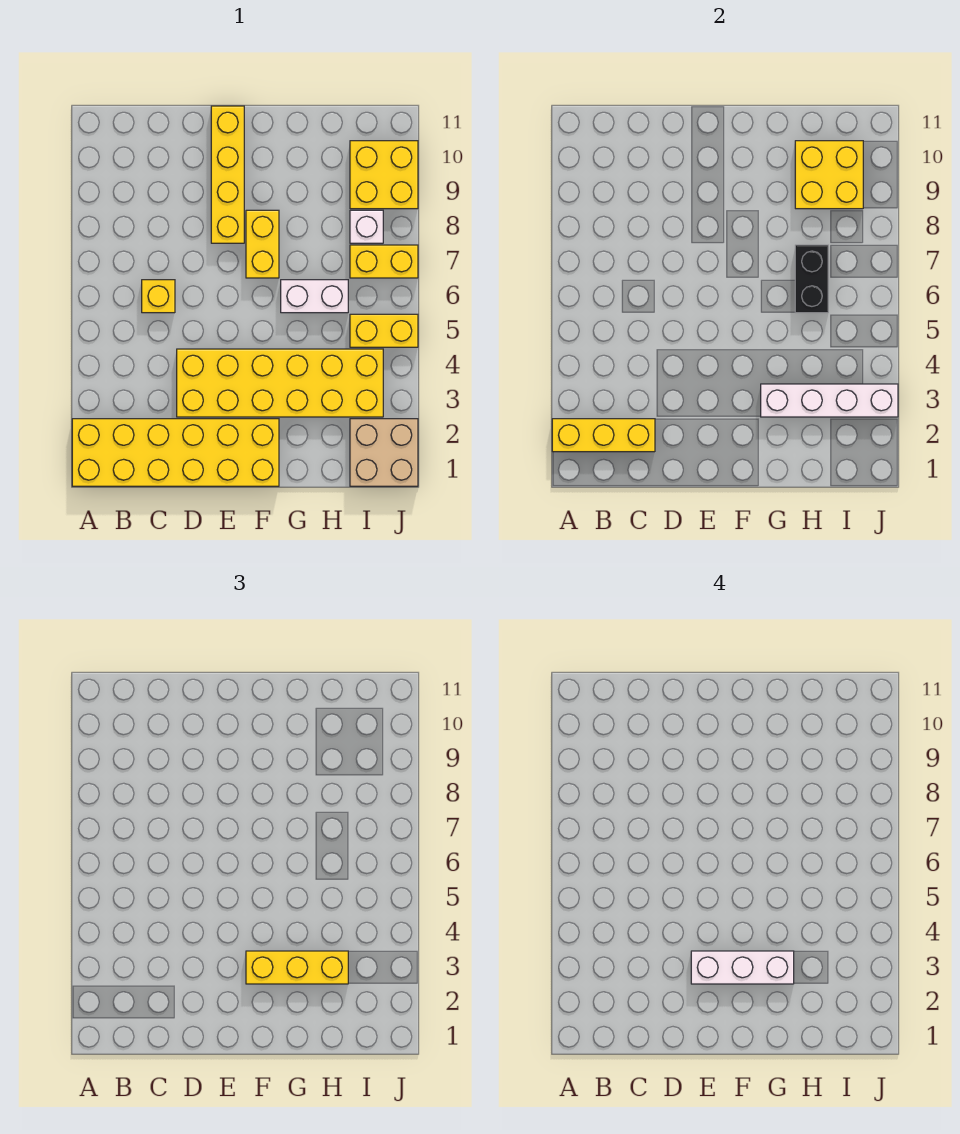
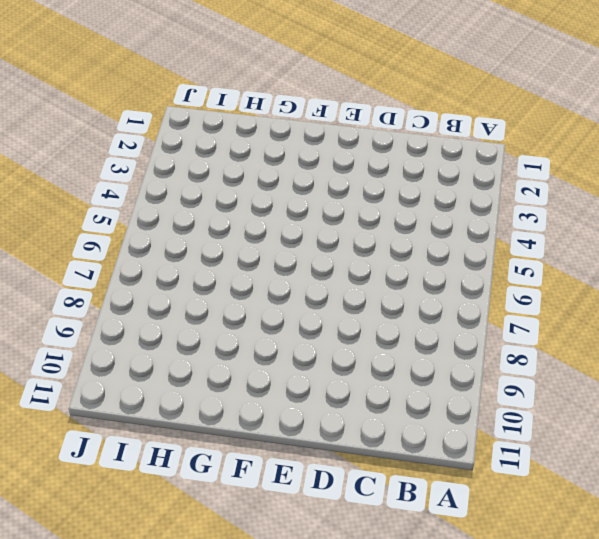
none -> yellow brick A1:F2 level 1
none -> yellow brick C6 level 1
none -> yellow brick D3:I4 level 1

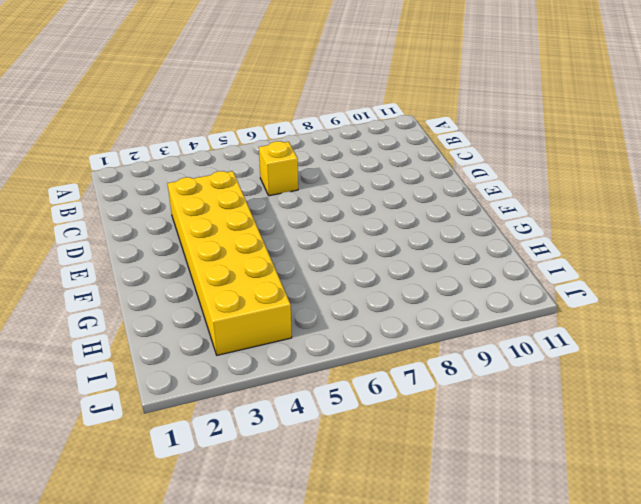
none -> yellow brick A1:F2 level 1
none -> yellow brick E8:E11 level 1
none -> yellow brick F7:F8 level 1

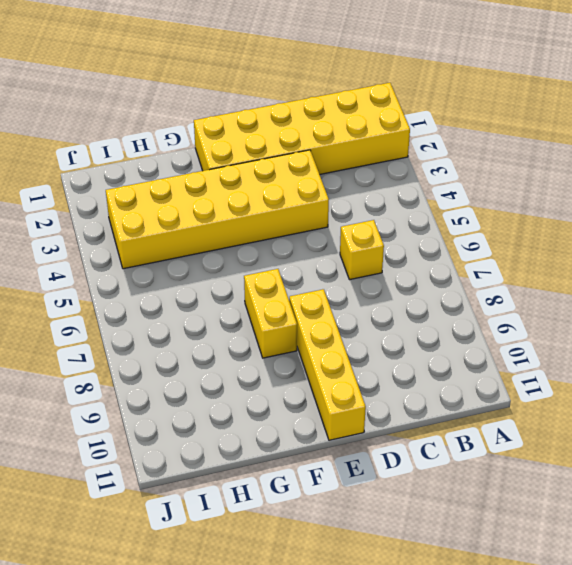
none -> white brick G6:H6 level 1
none -> tan brick I1:J2 level 1
none -> yellow brick I5:J5 level 1

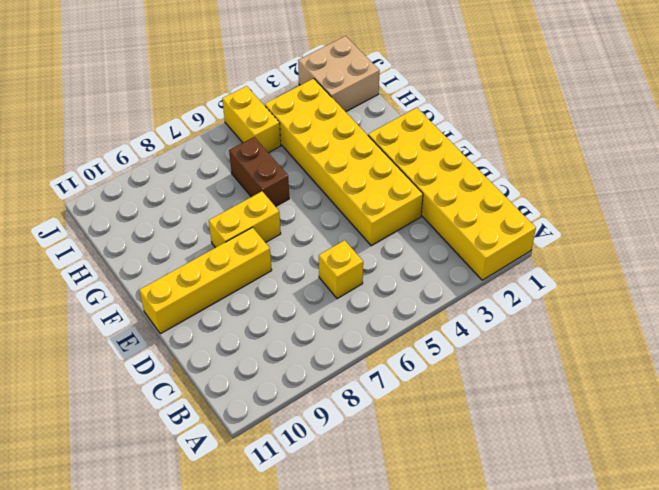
brown brick G6:H6 level 1 -> white brick G6:H6 level 1
none -> yellow brick I7:J7 level 1
none -> white brick I8 level 1
none -> yellow brick I9:J10 level 1

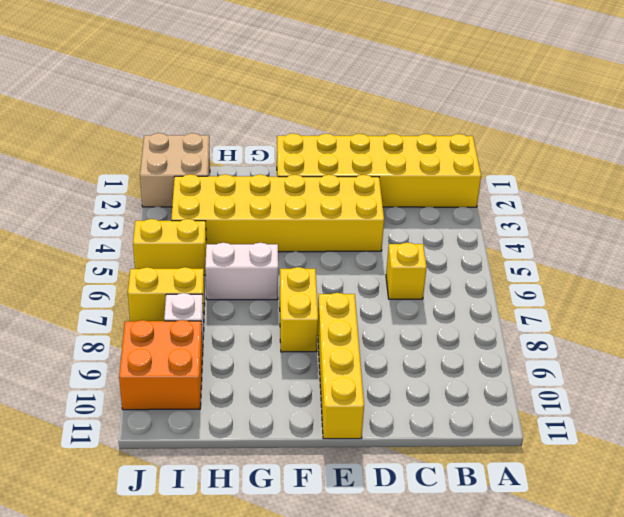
orange brick I9:J10 level 1 -> yellow brick I9:J10 level 1
none -> yellow brick A2:C2 level 2
none -> white brick G3:J3 level 2
none -> black brick H6:H7 level 2

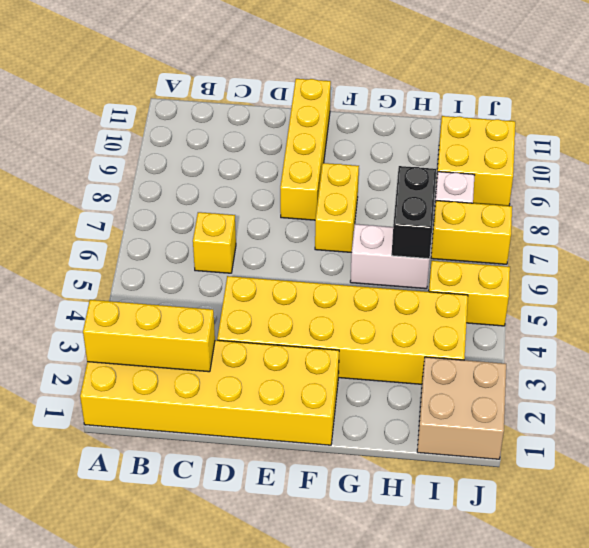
none -> white brick G3:J3 level 2
none -> yellow brick H9:I10 level 2
none -> yellow brick F3:H3 level 3

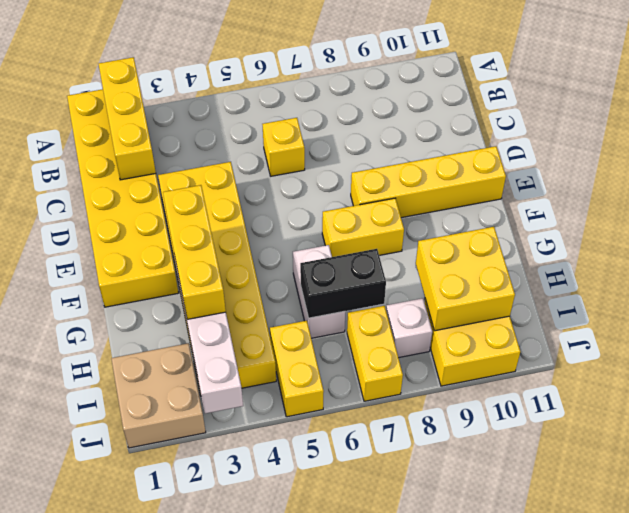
none -> white brick E3:G3 level 4

